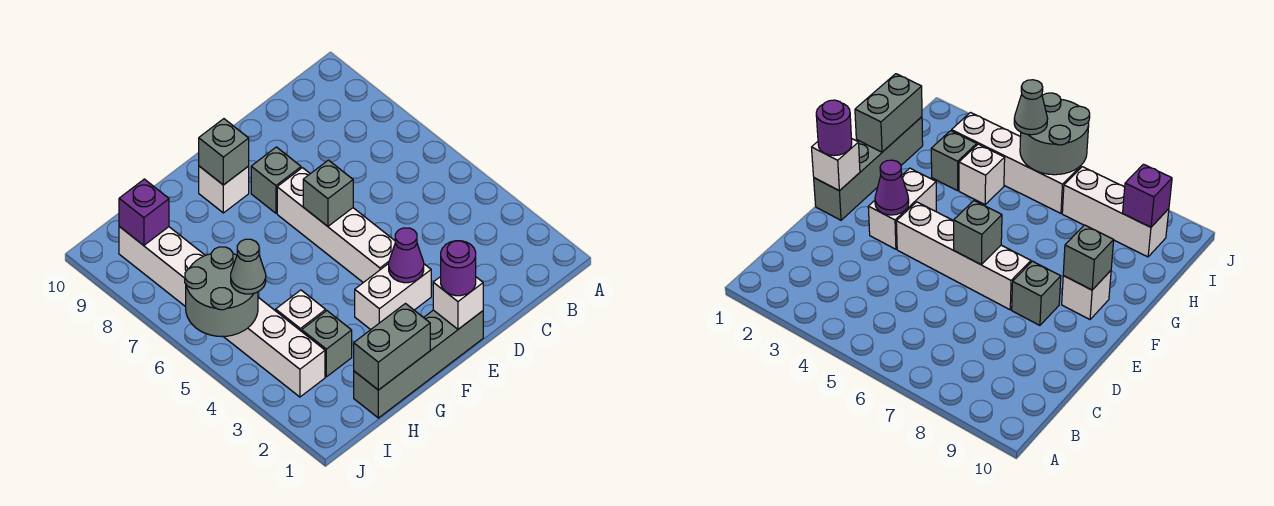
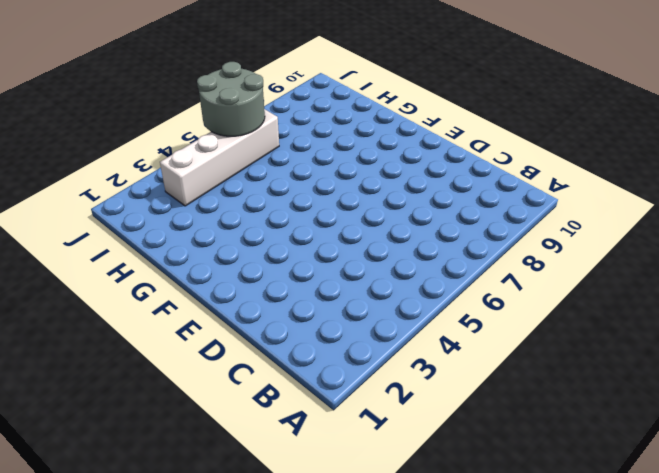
none -> grey brick E1:H1 level 1
none -> white brick E3:F3 level 1
none -> white brick E4:E7 level 1

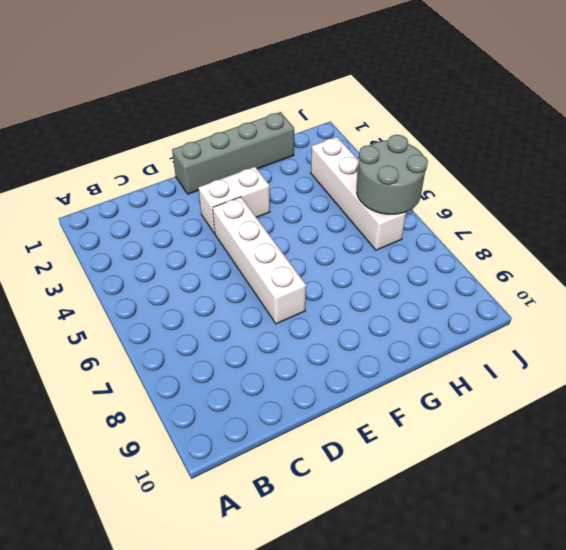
none -> grey brick E8 level 1
none -> white brick F9 level 1
none -> grey brick H3 level 1

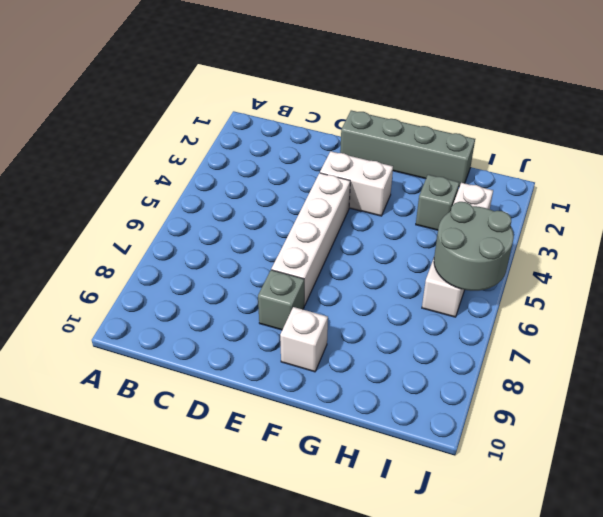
none -> white brick H4 level 1
none -> white brick I7:I9 level 1
none -> white brick E1 level 2

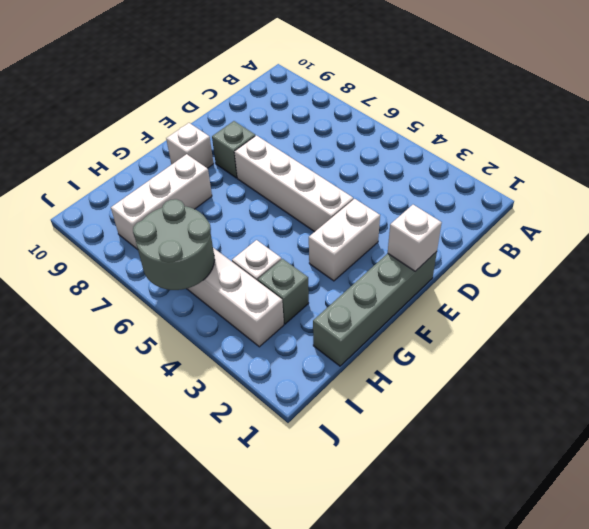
white brick G8:I8 level 1 -> white brick I7:I9 level 1
none -> purple cone E3 level 2
none -> grey brick E6 level 2
none -> grey brick F9 level 2

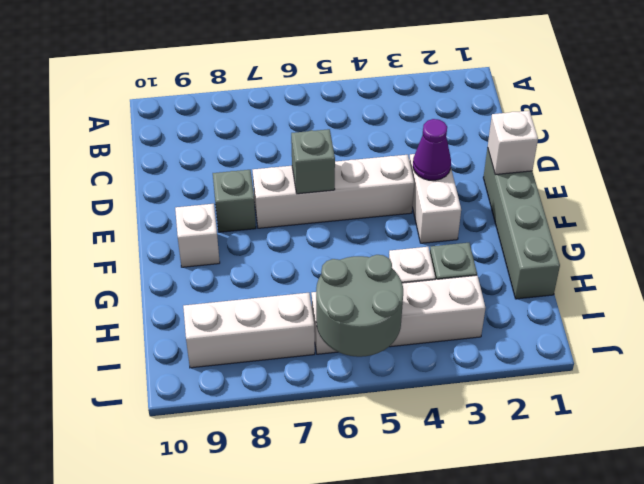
none -> grey brick F9 level 2
none -> grey brick G1:H1 level 2
none -> purple brick I9 level 2

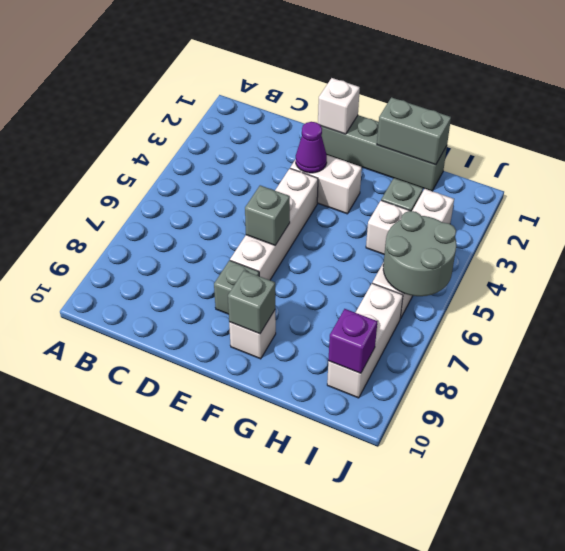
none -> purple round brick E1 level 3
none -> grey cone I5 level 3

